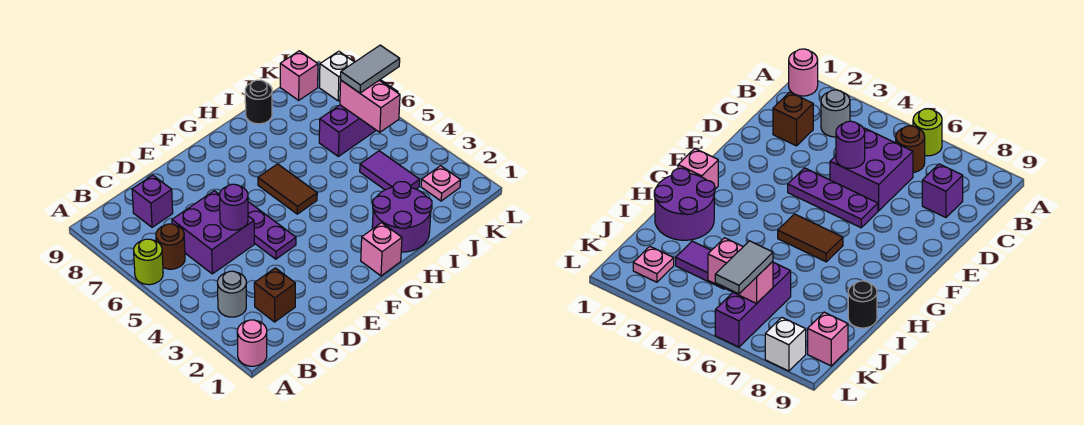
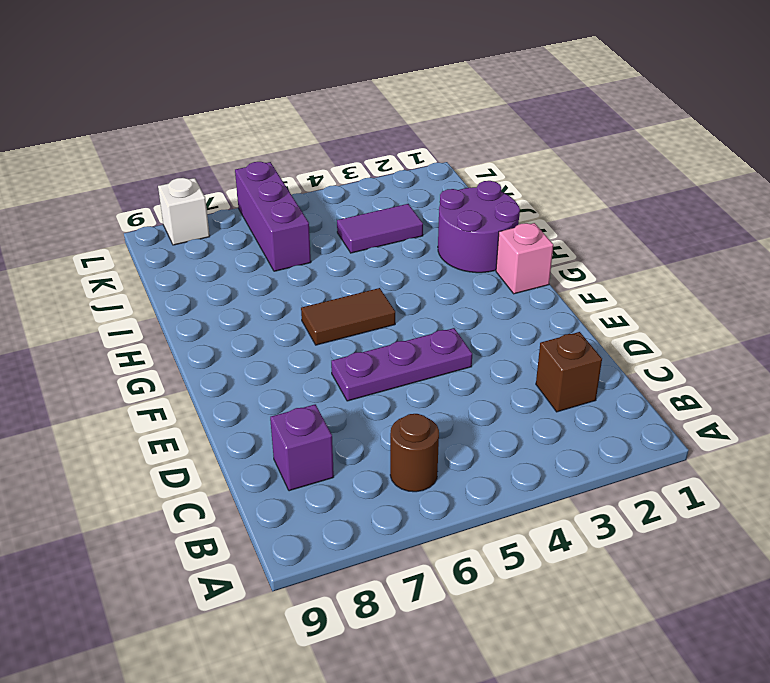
none -> pink round brick A1 level 1
none -> lime round brick A6 level 1
none -> grey round brick B3 level 1

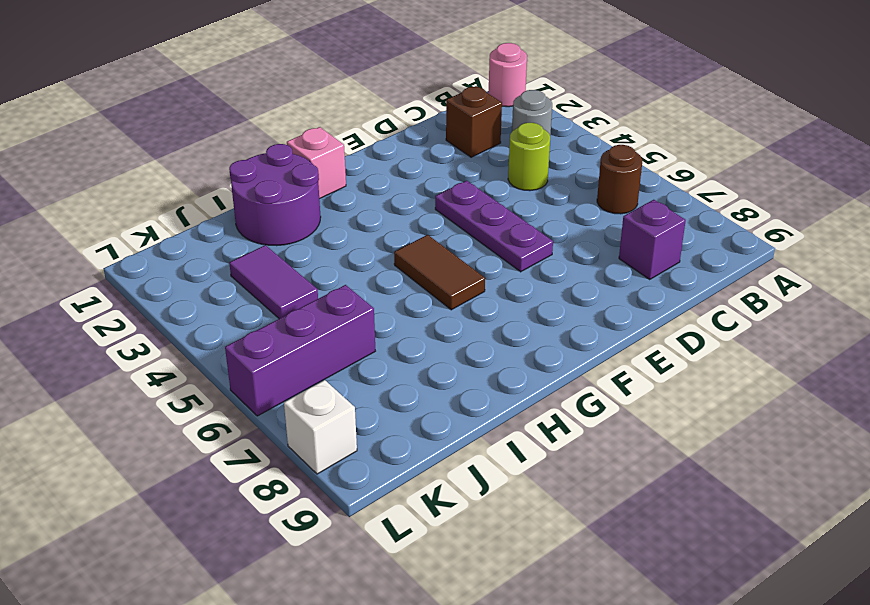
lime round brick C4 level 1 -> lime round brick A6 level 1
none -> purple brick C5:D6 level 1
none -> black round brick I9 level 1
none -> pink plate K2 level 1

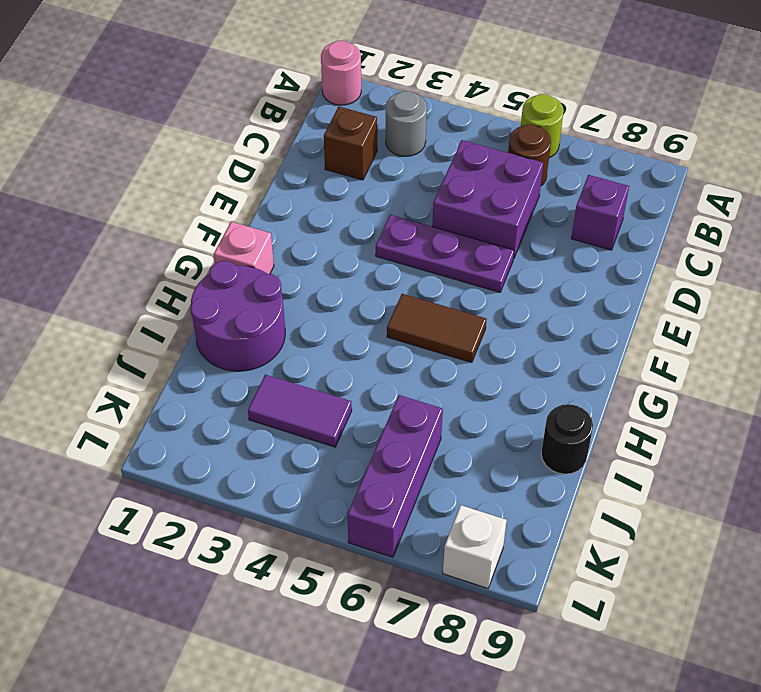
none -> pink plate K2 level 1
none -> pink brick K9 level 1
none -> purple round brick D5 level 2

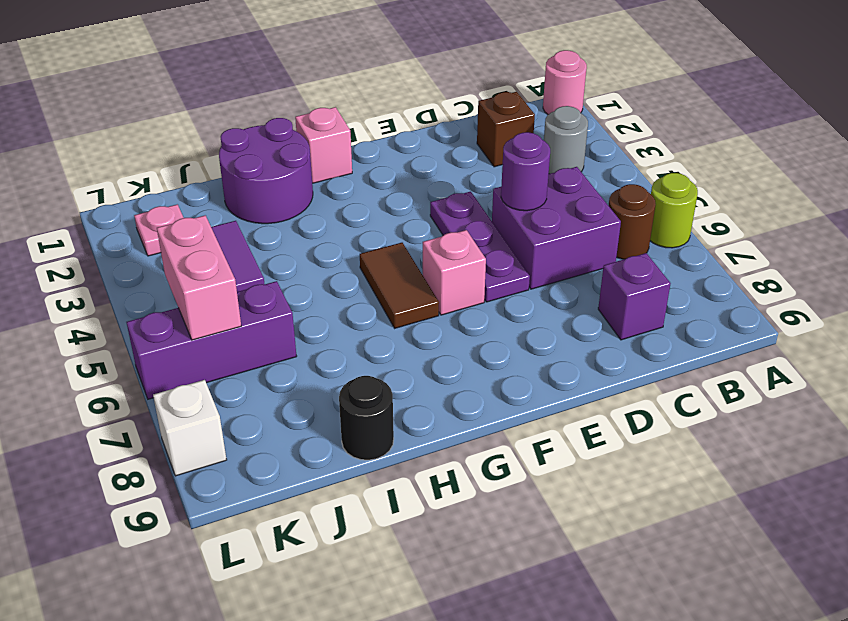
pink brick F6 level 1 -> pink brick K9 level 1
none -> grey tile K6:L6 level 3

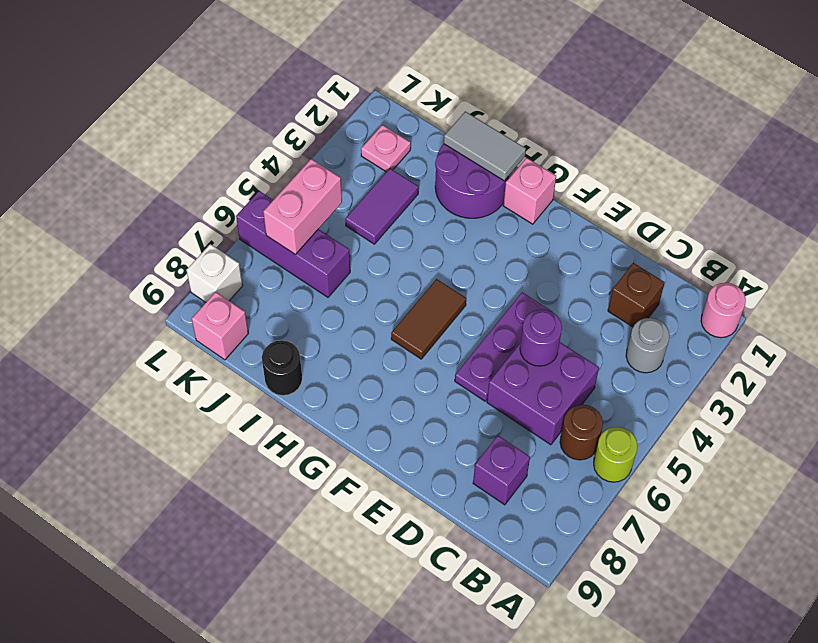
grey tile H1:I1 level 2 -> grey tile K6:L6 level 3

